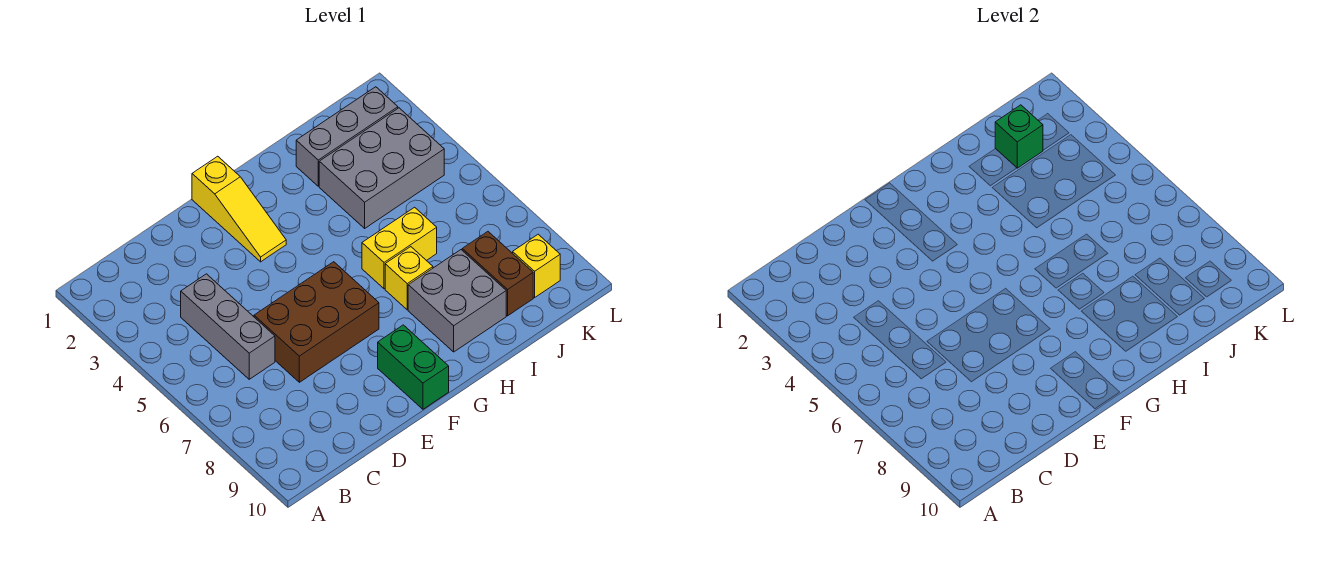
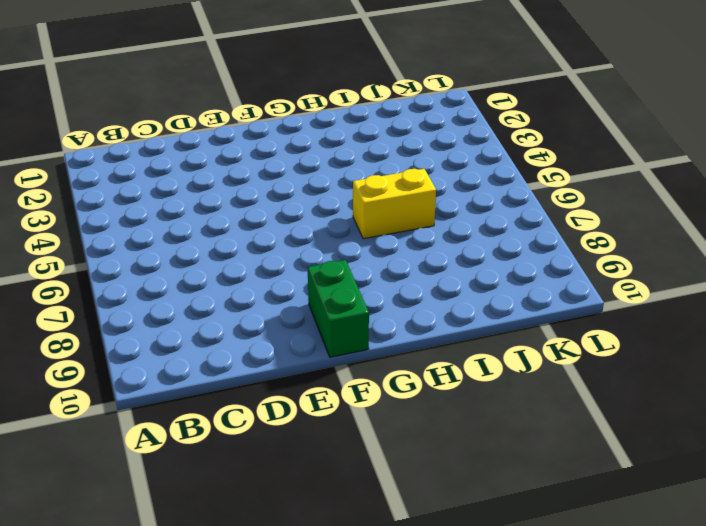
none -> grey brick C4:C6 level 1
none -> brown brick D6:F7 level 1
none -> yellow slope F1:F3 level 1 top 1

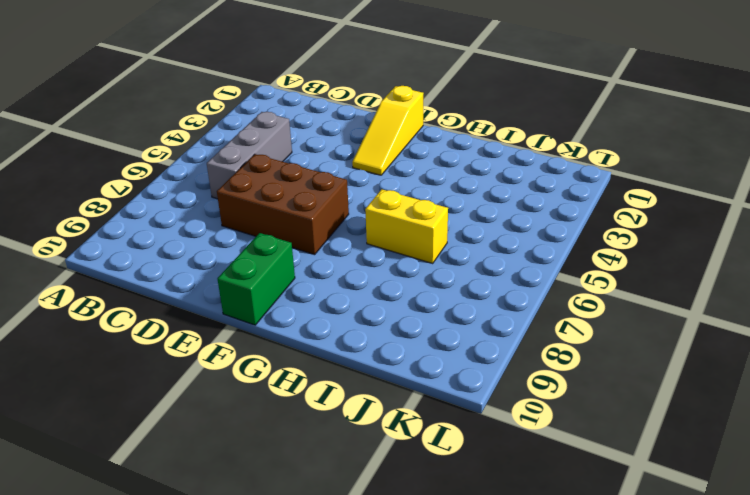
none -> yellow brick H7 level 1
none -> grey brick H8:I9 level 1
none -> grey brick I2:K2 level 1

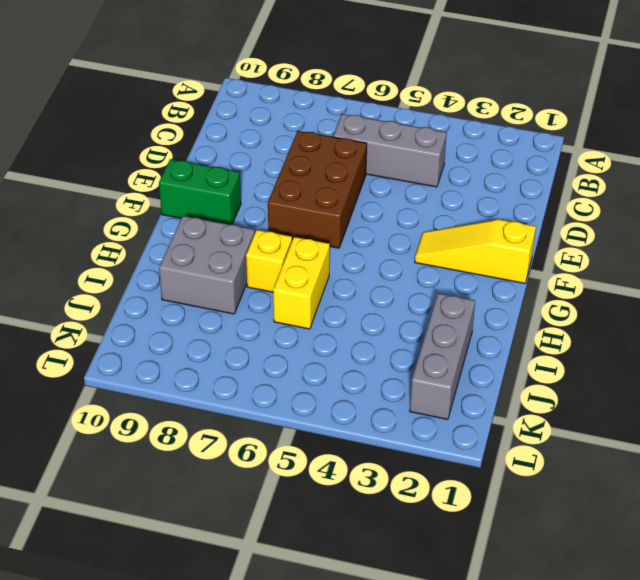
none -> grey brick I3:K4 level 1
none -> brown brick J8:J9 level 1
none -> yellow brick K9 level 1

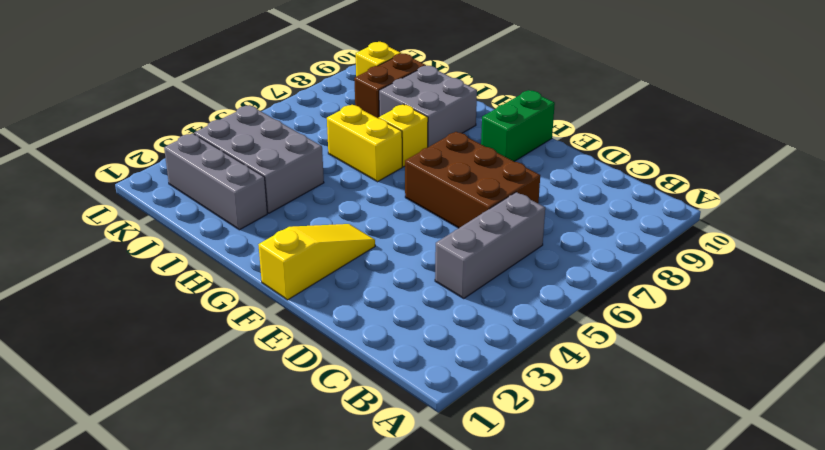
none -> green brick J2 level 2

